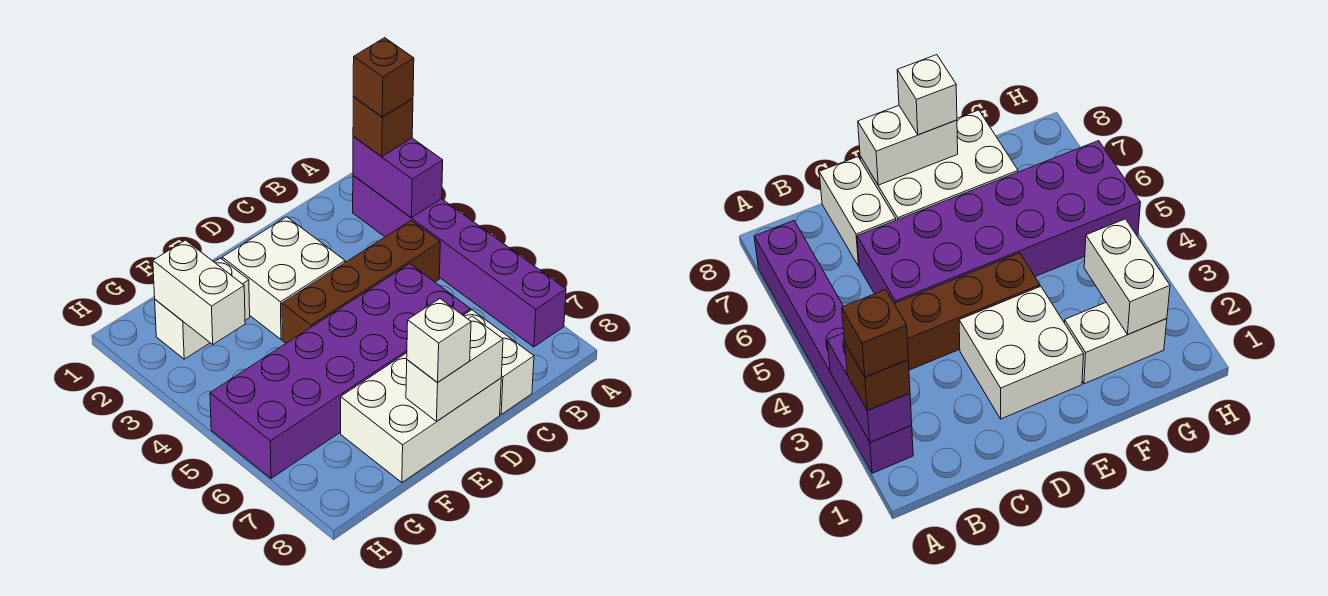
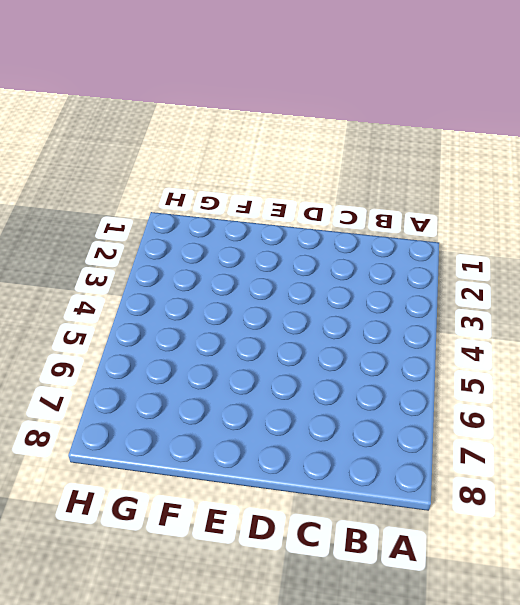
none -> purple brick A2:A7 level 1
none -> brown brick B4:E4 level 1
none -> purple brick C5:H6 level 1

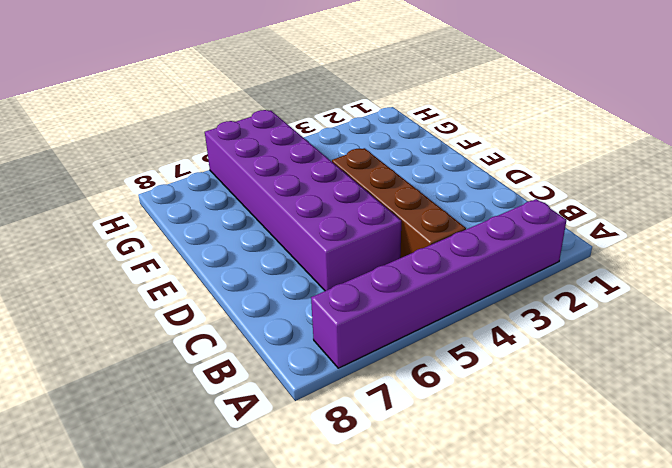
none -> white brick C7:C8 level 1
none -> white brick D2:E3 level 1
none -> white brick D7:F8 level 1

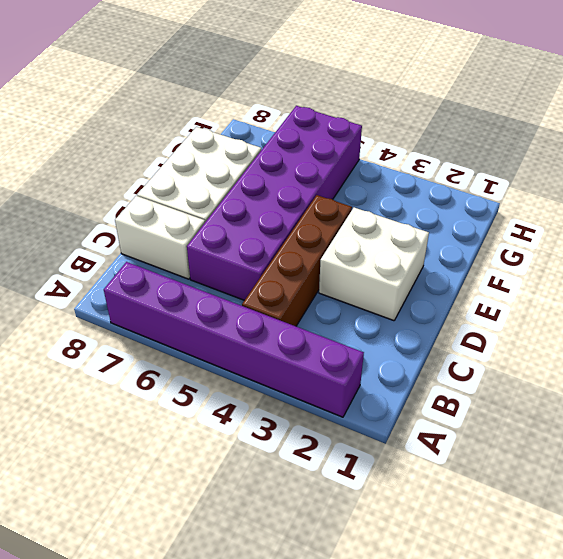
none -> white brick F2:G2 level 1
none -> purple brick A2:A3 level 2
none -> white brick D8:E8 level 2

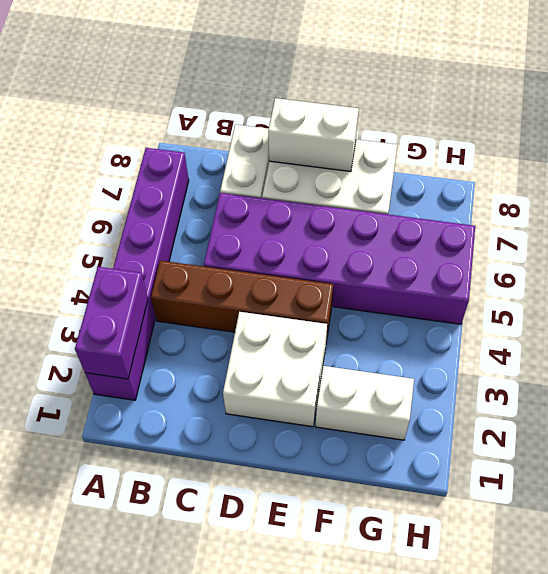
none -> white brick G2:G3 level 2
none -> brown brick A2 level 3
none -> white brick E8 level 3

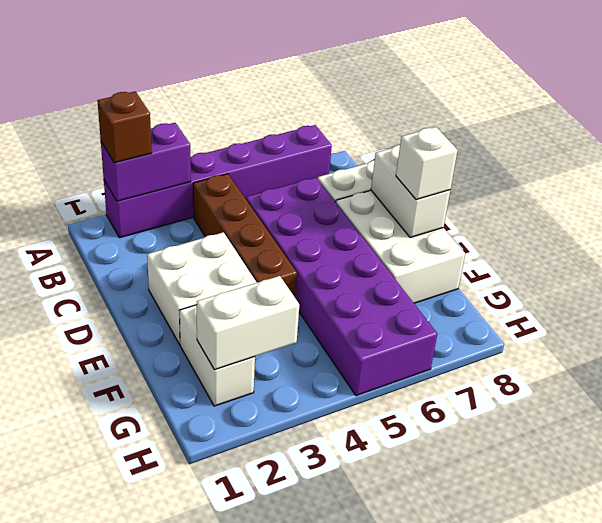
none -> brown brick A2 level 4

